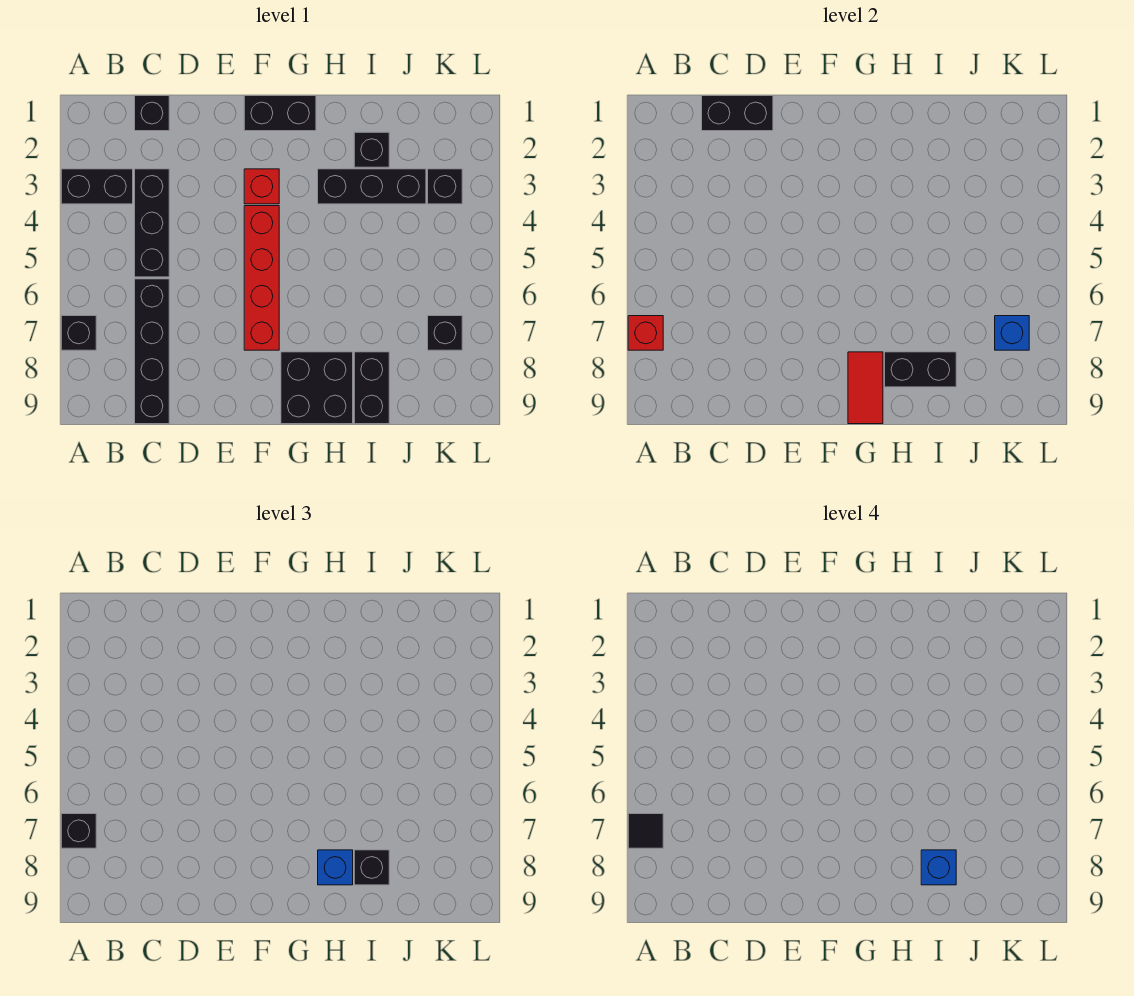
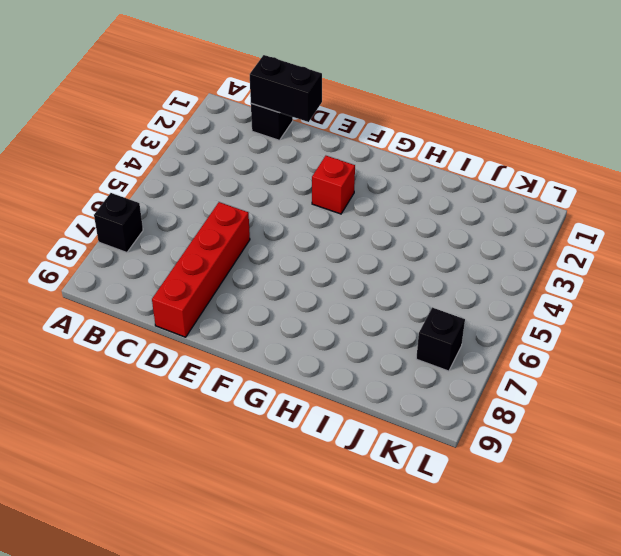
red brick D6:D9 level 1 -> red brick F4:F7 level 1
none -> black brick A3:B3 level 1
none -> black brick C3:C5 level 1
none -> black brick C6:C9 level 1

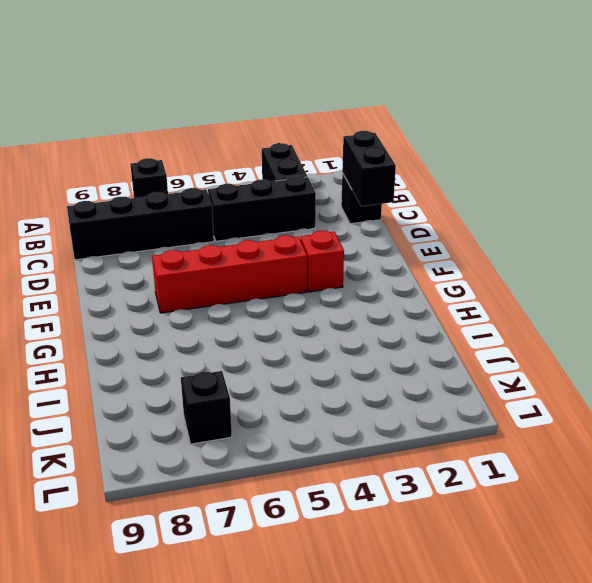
none -> black brick F1:G1 level 1
none -> black brick G8:H9 level 1
none -> black brick H3:J3 level 1

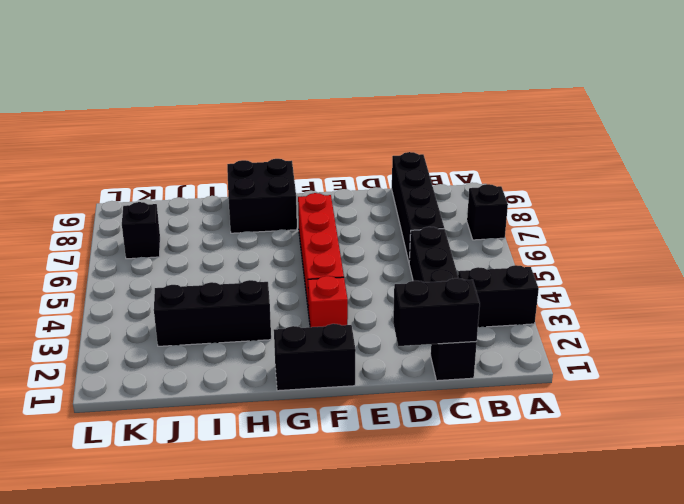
none -> black brick I2 level 1
none -> black brick I8:I9 level 1
none -> black brick K3 level 1

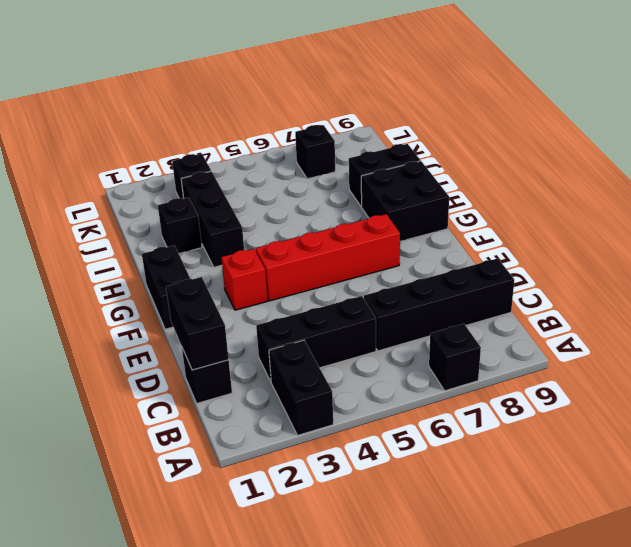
none -> red brick A7 level 2
none -> red tile G8:G9 level 2
none -> black brick H8:I8 level 2

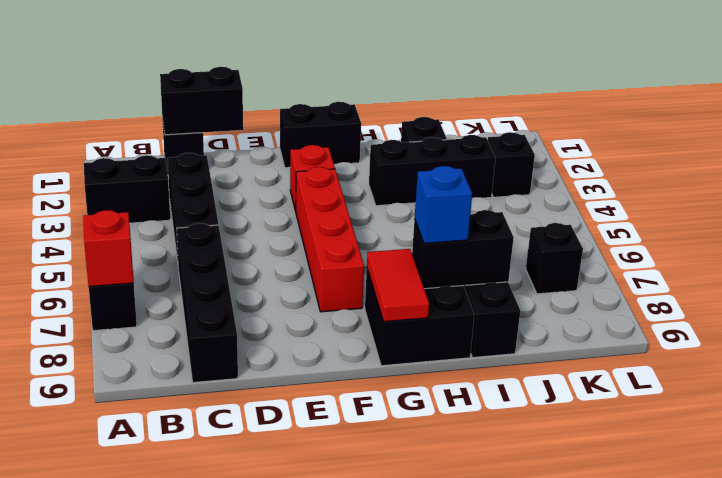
none -> blue brick K7 level 2
none -> black brick A7 level 3
none -> black brick I8 level 3

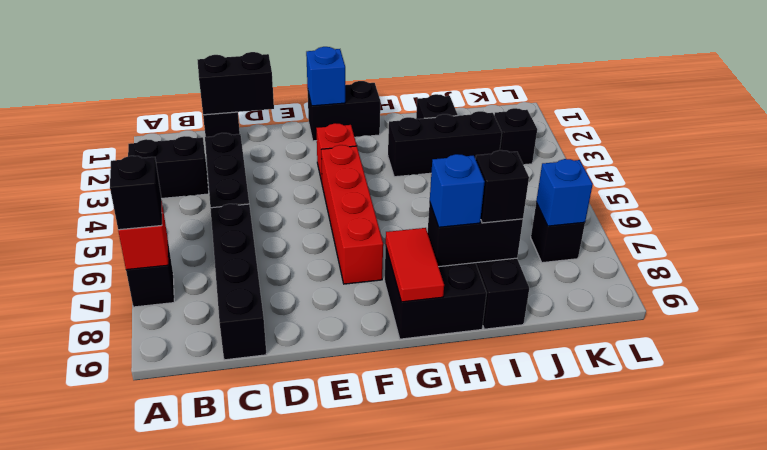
blue brick F1 level 2 -> blue brick I8 level 4
none -> black tile A7 level 4

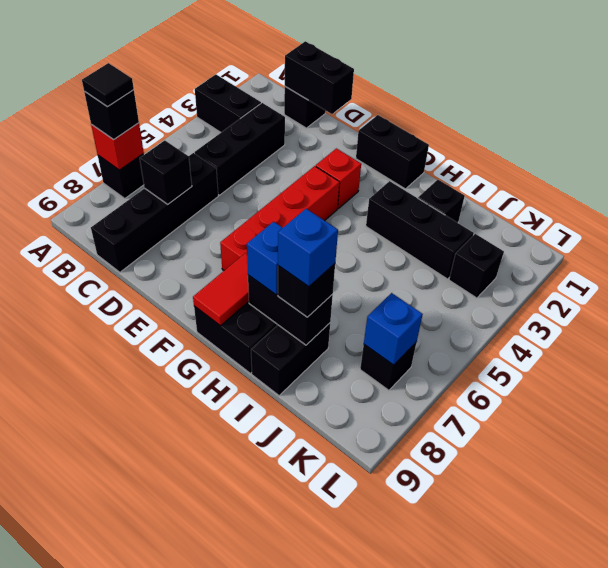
black brick C7 level 2 -> none

